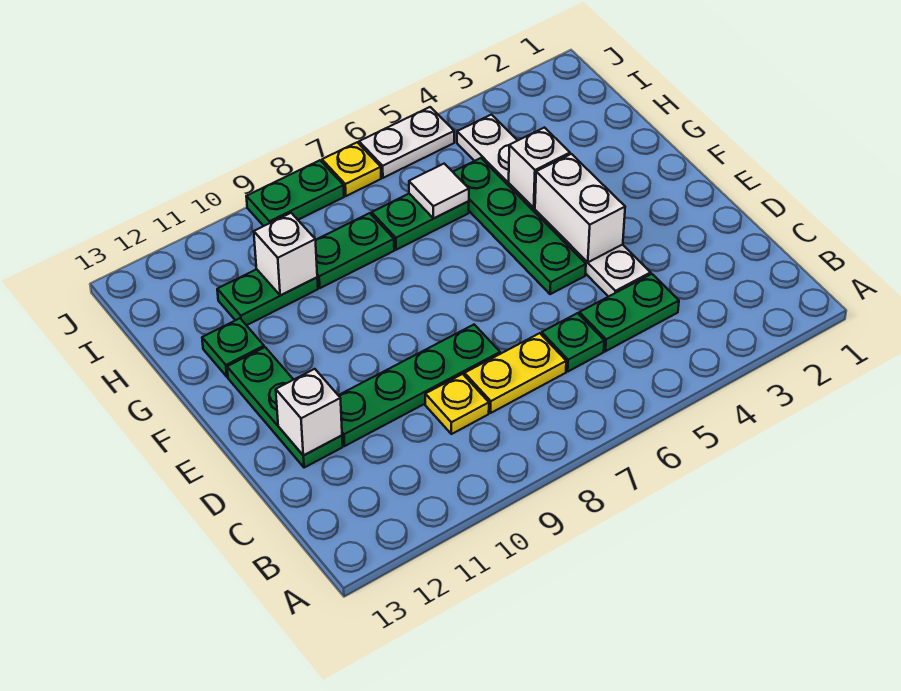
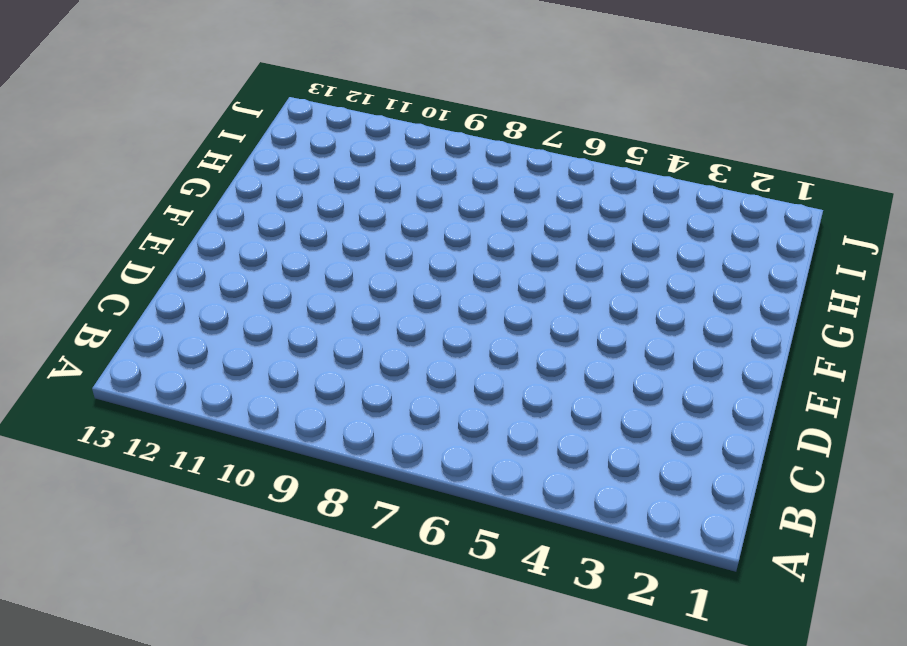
none -> green plate C4:C5 level 1
none -> green plate C6 level 1
none -> yellow plate C7:C8 level 1

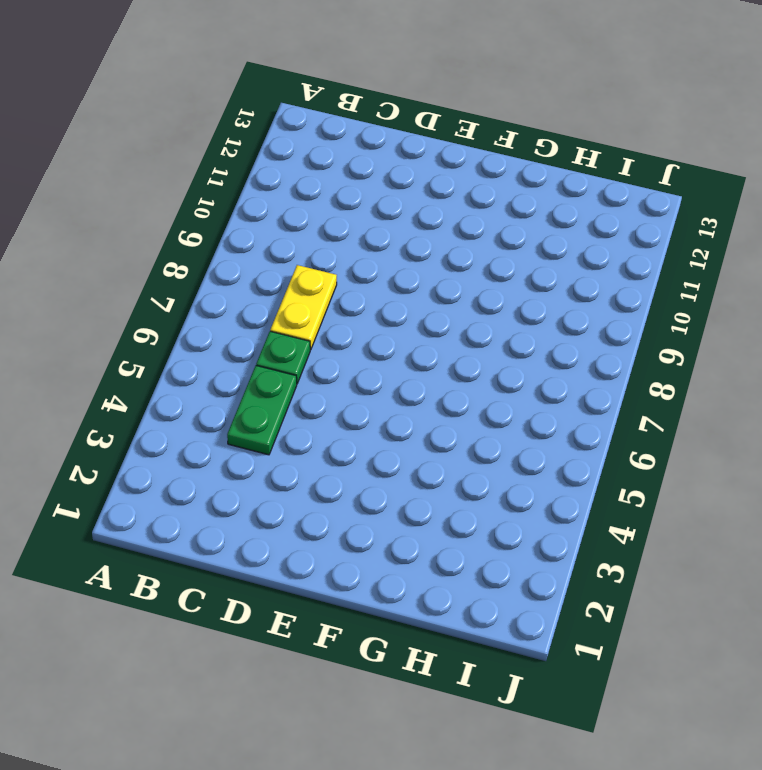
none -> yellow plate C9 level 1
none -> white plate D4:I4 level 1
none -> green plate D8:D11 level 1

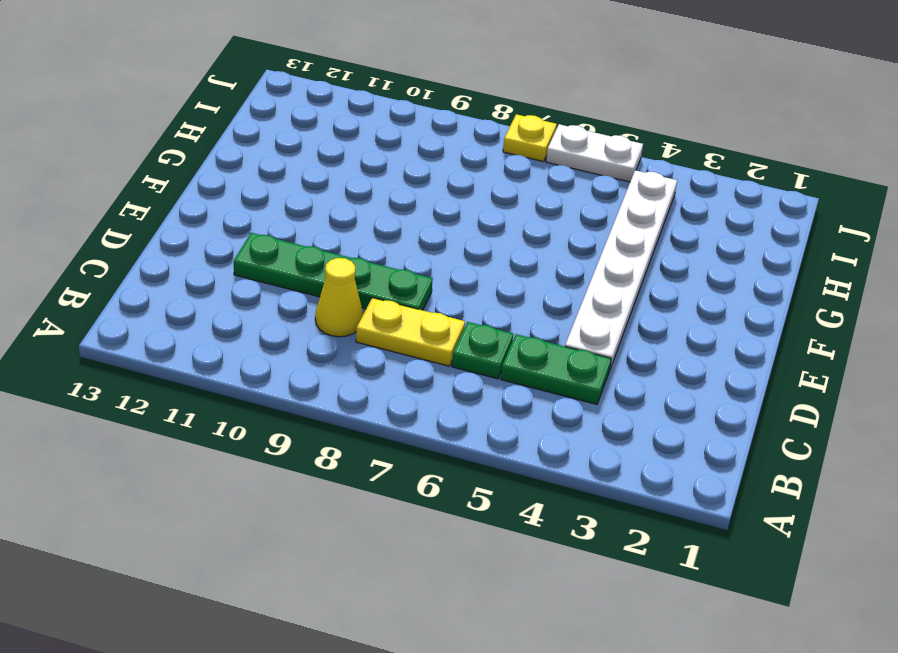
yellow cone C9 level 1 -> yellow plate C9 level 1
none -> green plate D12:F12 level 1
none -> green plate E5:H5 level 1
none -> green plate G12 level 1

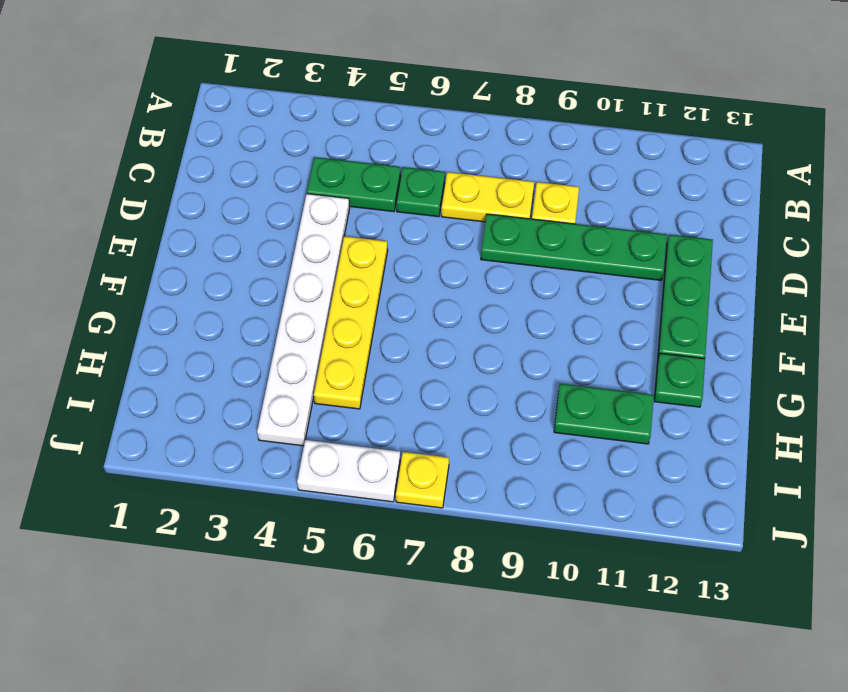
yellow plate E5:H5 level 1 -> green plate E5:H5 level 1
none -> green plate H6:H7 level 1
none -> green plate H8:H9 level 1
none -> green plate J8:J9 level 1

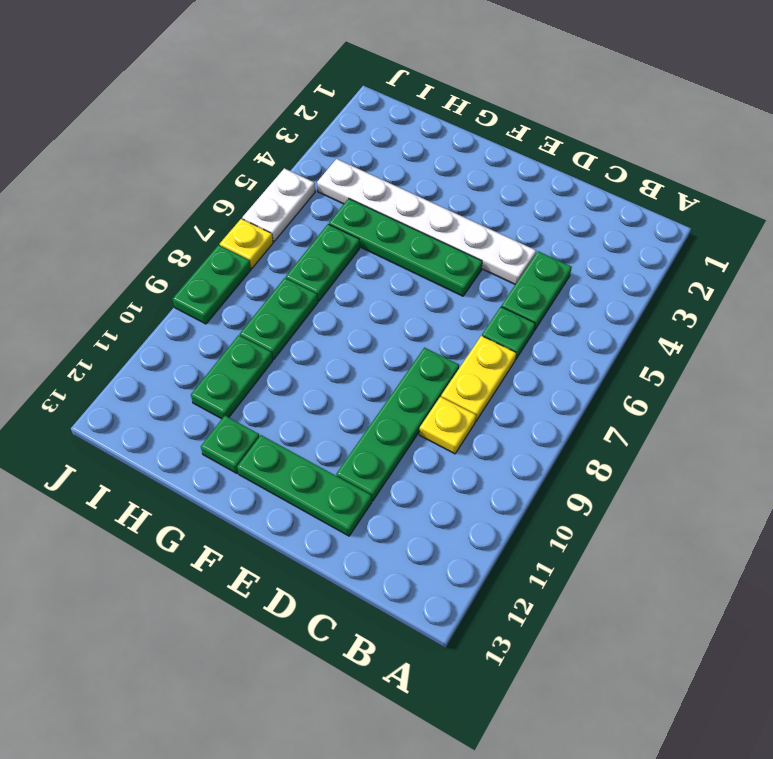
none -> white brick D12 level 2
none -> white brick E4:F4 level 2
none -> white brick G4 level 2

